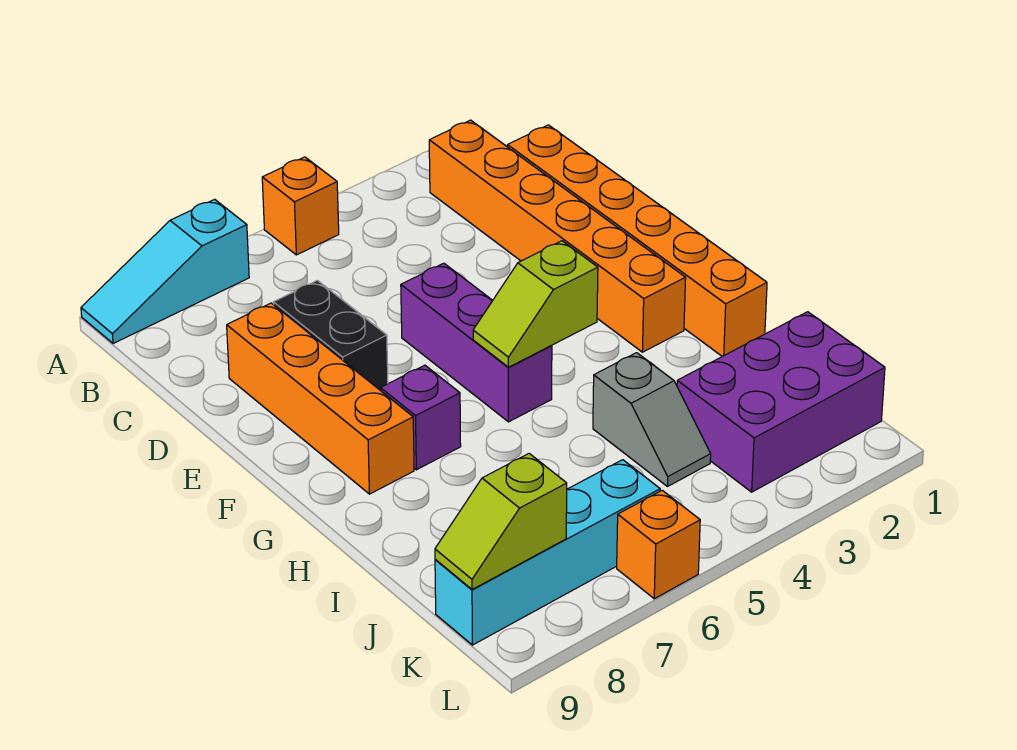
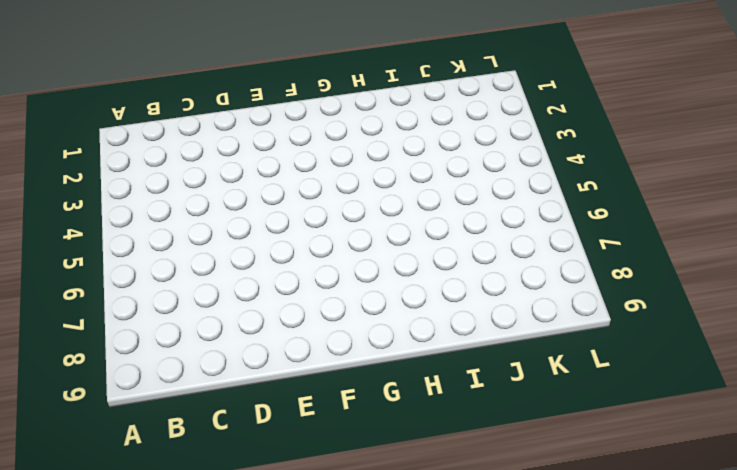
none -> orange brick A5 level 1
none -> cyan slope A7:A9 level 1 top 7
none -> orange brick B2:G2 level 1

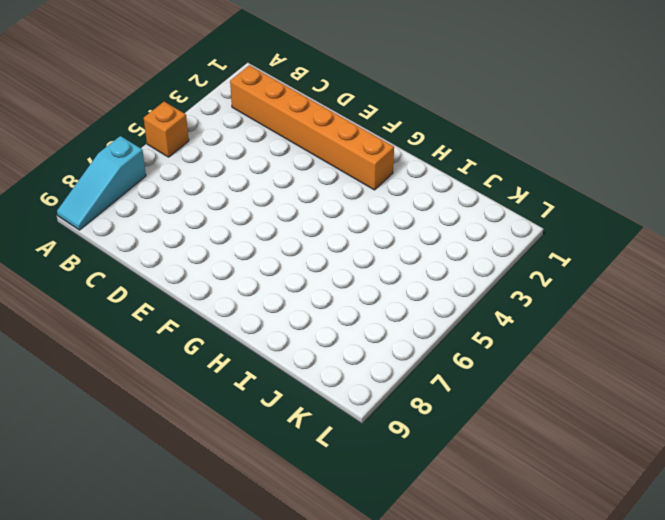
none -> orange brick C1:H1 level 1
none -> black brick D7:E7 level 1
none -> orange brick D8:G8 level 1

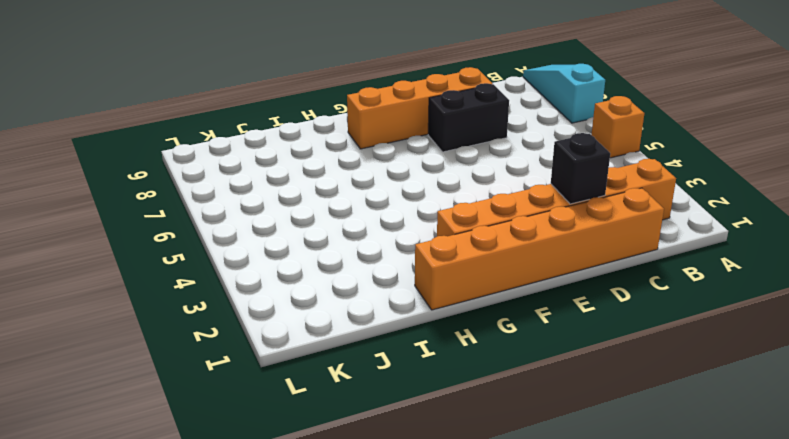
black brick D2 level 2 -> none
none -> purple brick E5:G5 level 1
none -> purple brick G7 level 1
none -> grey slope I4:J4 level 1 top I

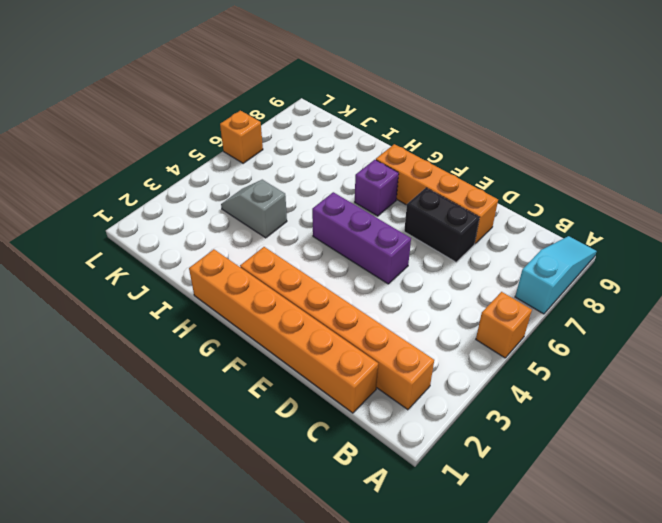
none -> purple brick J1:K3 level 1
none -> cyan brick K6:K9 level 1
none -> lime slope G4:G5 level 2 top 4

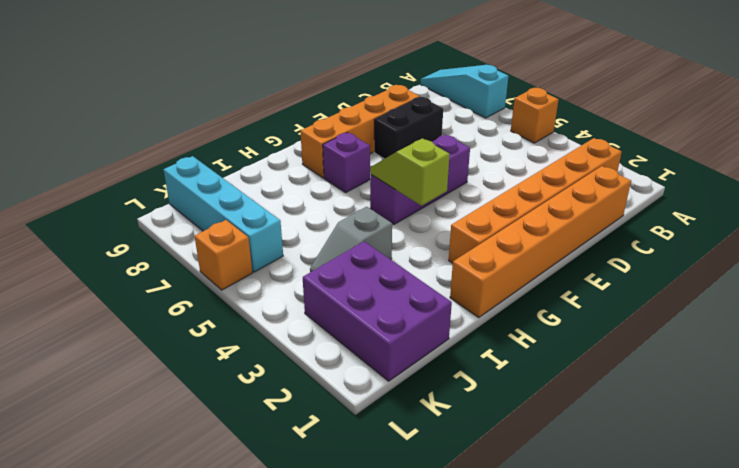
none -> lime slope K8:K9 level 2 top 8

